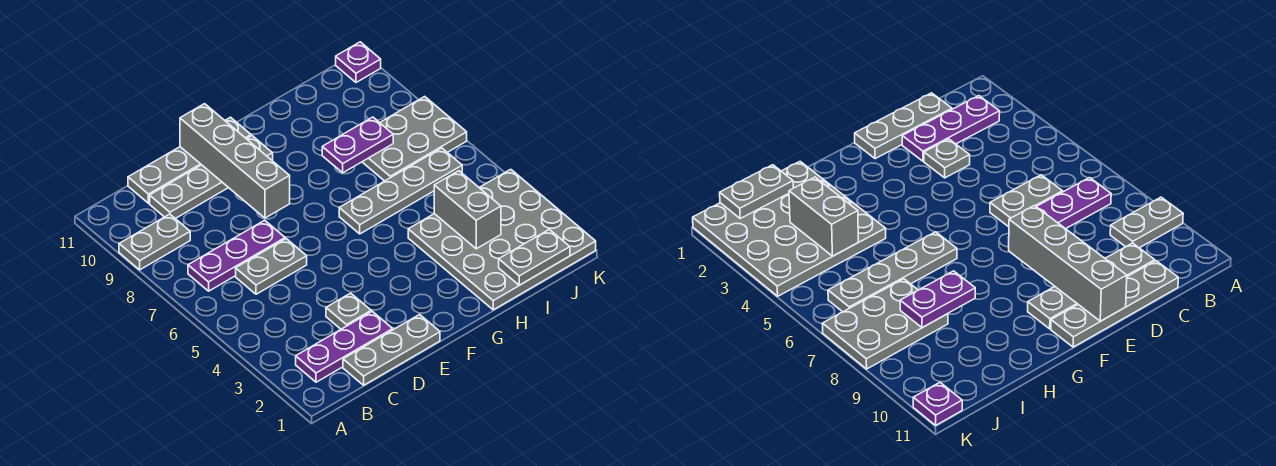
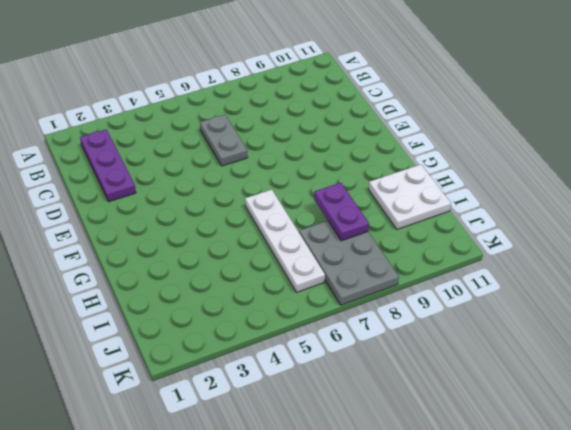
white plate G6:J6 level 1 -> grey plate G6:J6 level 1
white plate H10:I11 level 1 -> none
none -> grey plate A9:B9 level 1
none -> purple plate B7:D7 level 1
none -> grey plate C1:E1 level 1

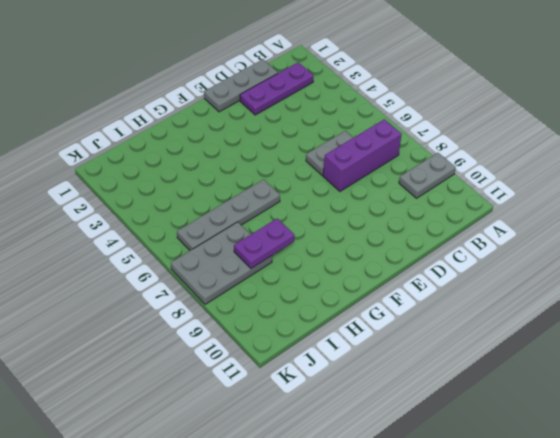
purple brick B7:D7 level 1 -> purple plate B7:D7 level 1
none -> grey plate C10:F10 level 1
none -> grey plate C11:F11 level 1
none -> grey plate D3 level 1

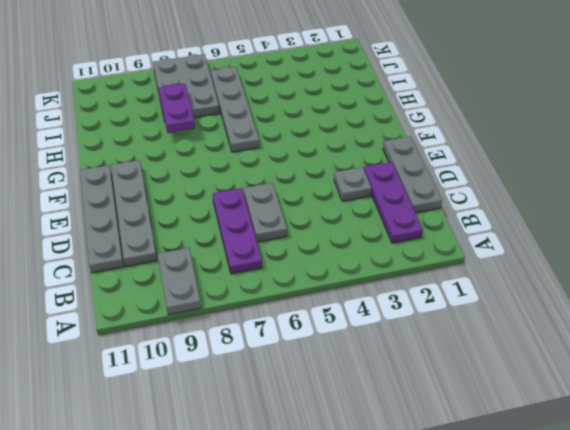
none -> grey plate H1:K4 level 1
none -> purple plate K11 level 1
none -> grey brick E8:E11 level 2

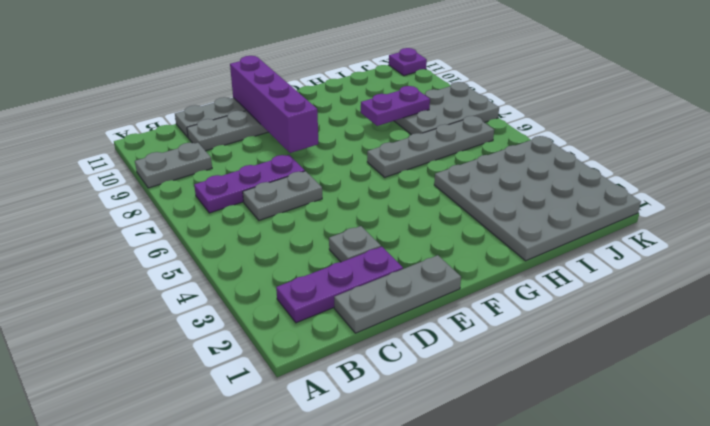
purple brick E8:E11 level 2 -> grey brick E8:E11 level 2
none -> grey plate I1:J1 level 2
none -> grey brick I3:I4 level 2

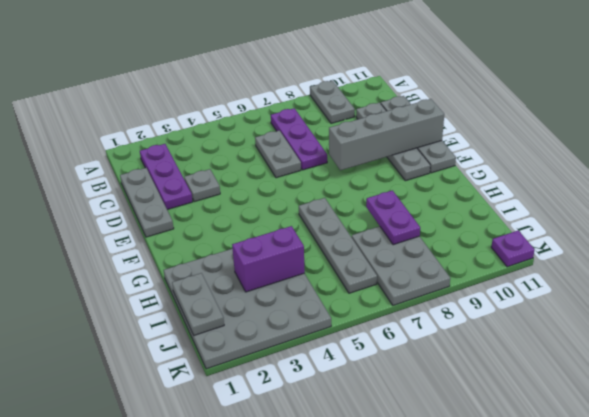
purple brick I3:I4 level 2 -> grey brick I3:I4 level 2

